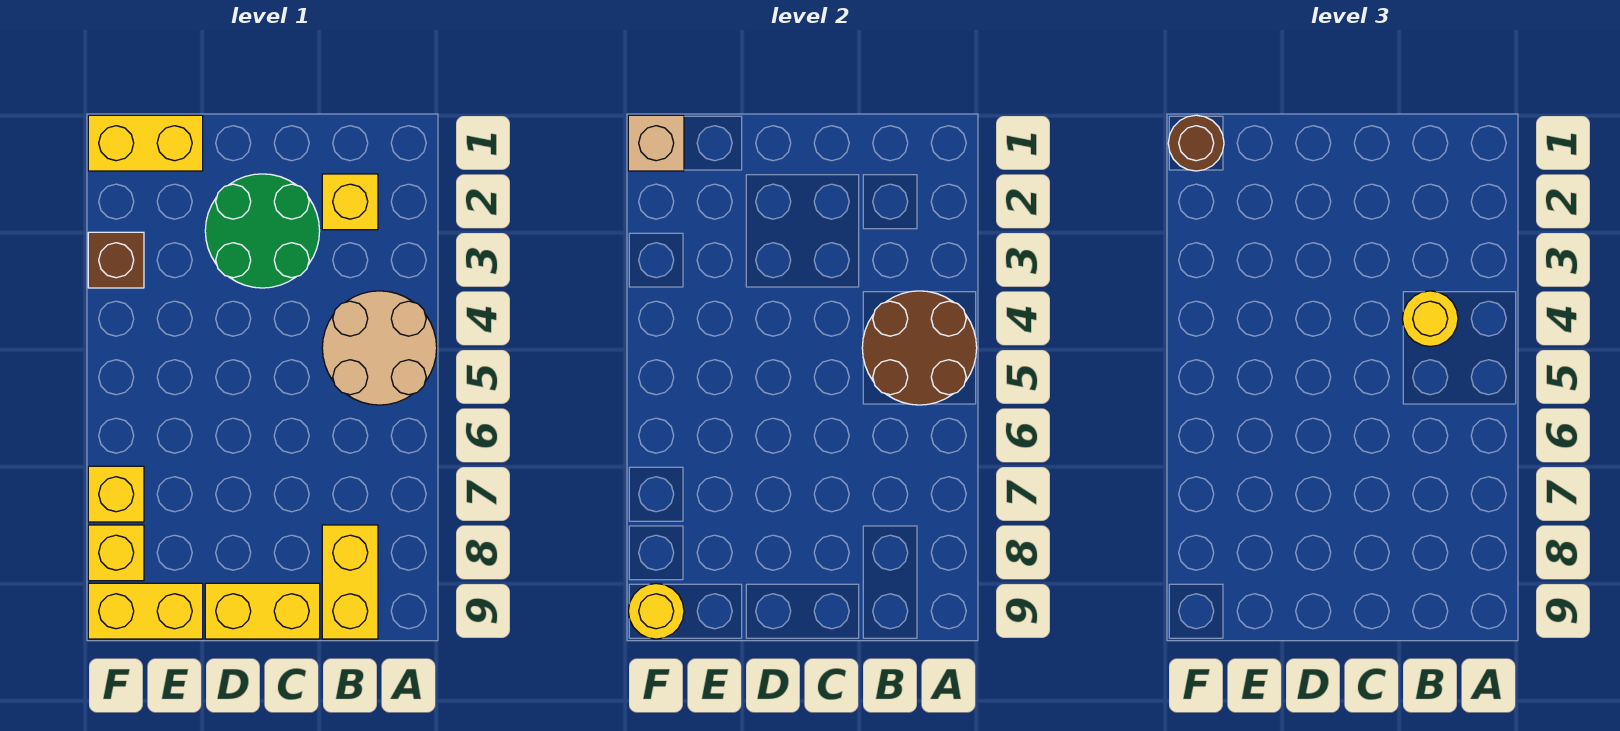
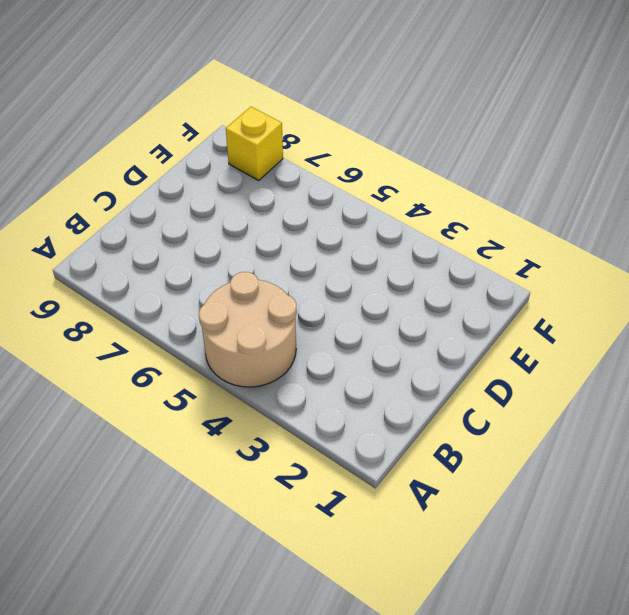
none -> yellow brick B2 level 1
none -> yellow brick B8:B9 level 1
none -> green round brick C2:D3 level 1

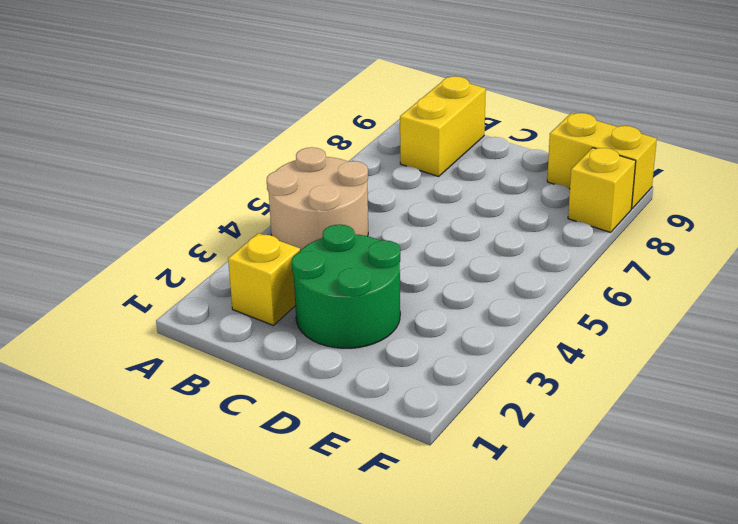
none -> yellow brick C9:D9 level 1
none -> yellow brick E1:F1 level 1
none -> brown brick F3 level 1

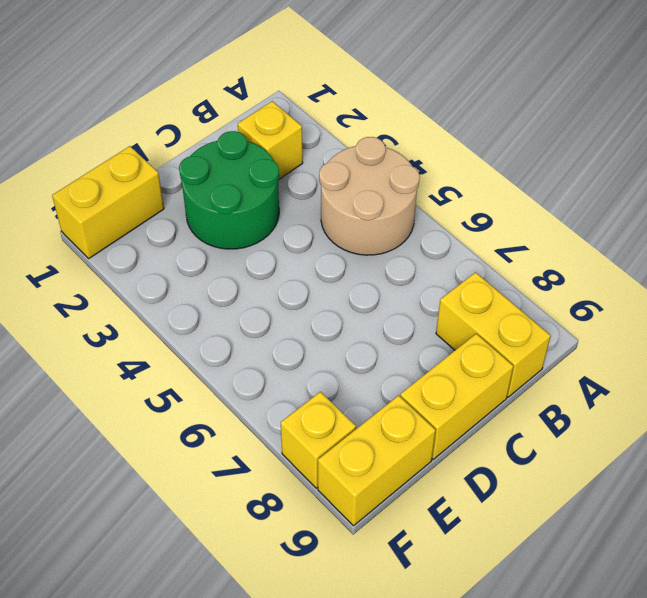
none -> brown brick F3 level 1
none -> yellow brick F7 level 1
none -> brown round brick A4:B5 level 2

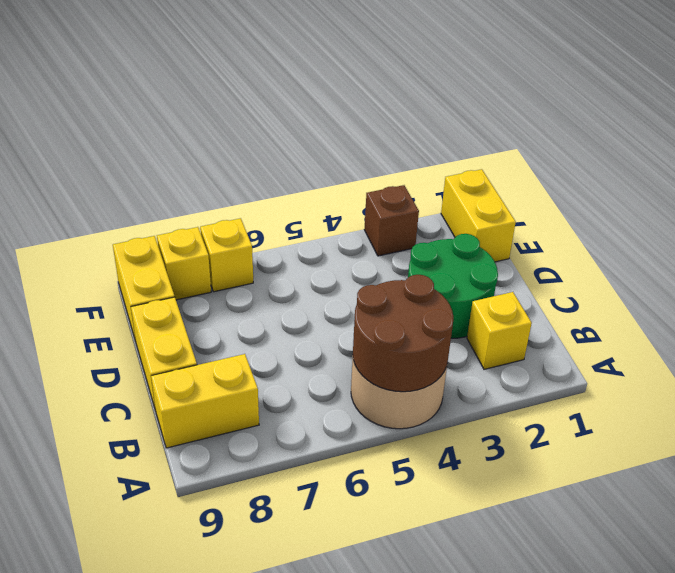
none -> tan brick F1 level 2
none -> yellow round brick F9 level 2
none -> yellow round brick B4 level 3

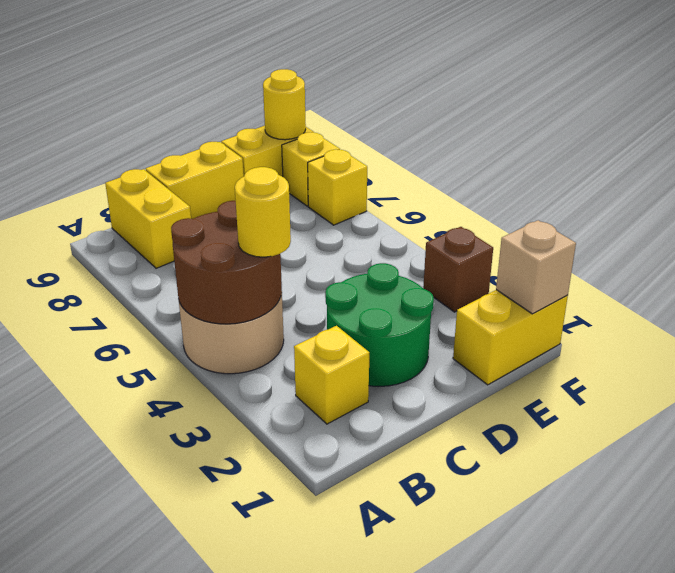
none -> brown round brick F1 level 3

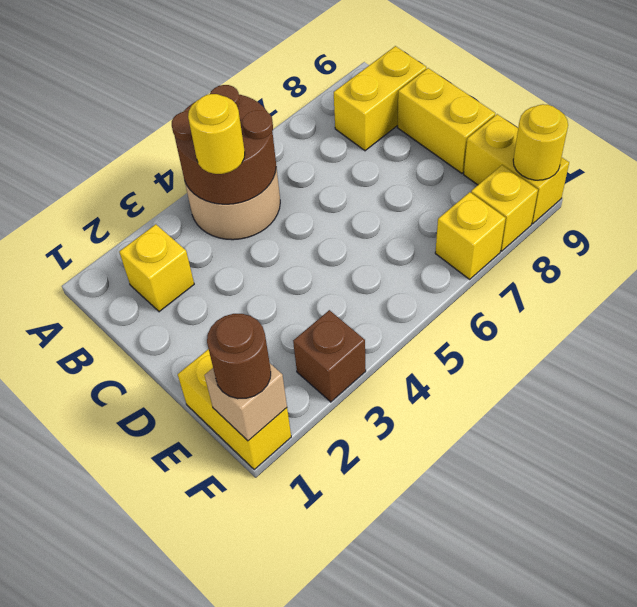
none -> green round brick C2:D3 level 1

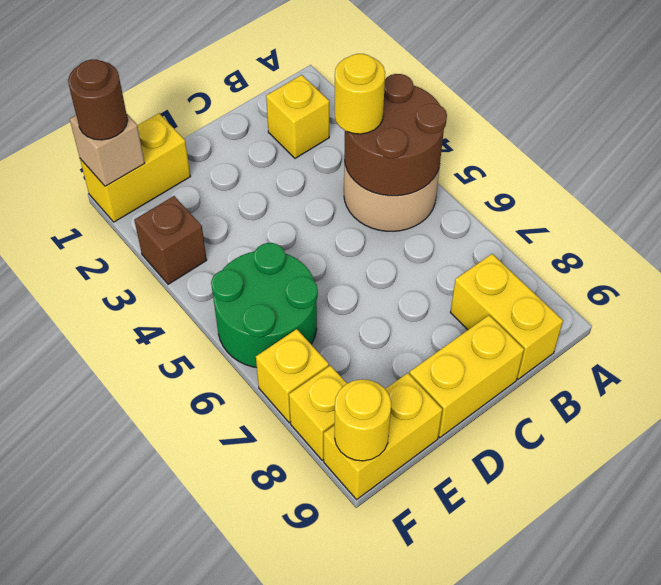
green round brick E5:F6 level 1 -> green round brick C2:D3 level 1

